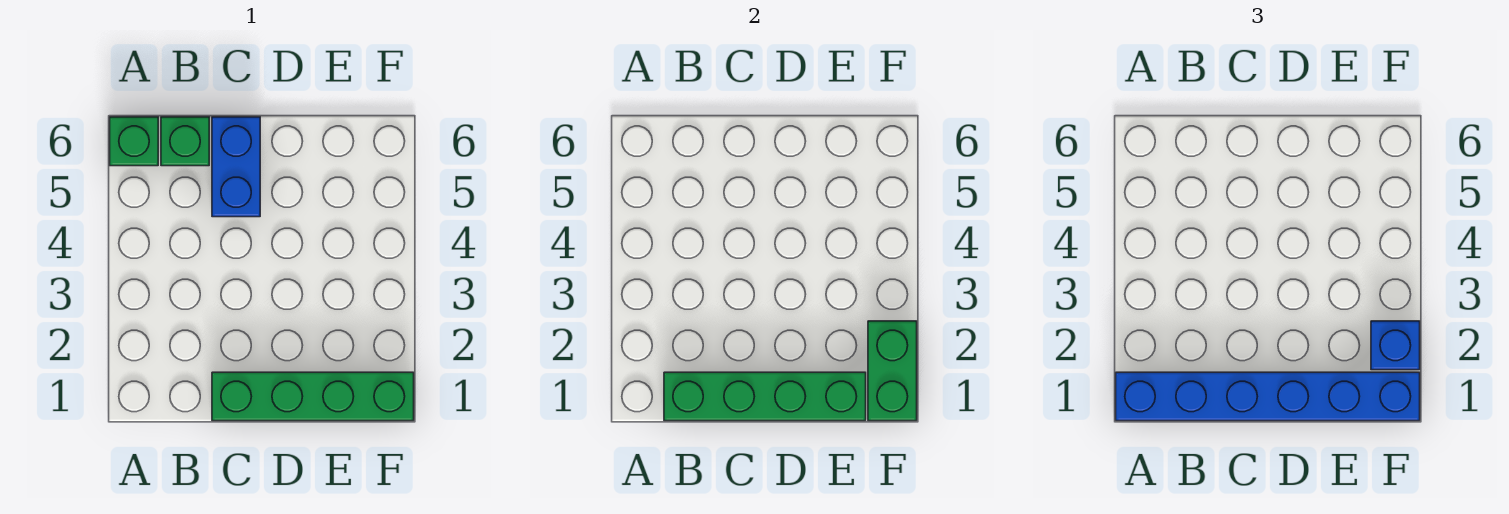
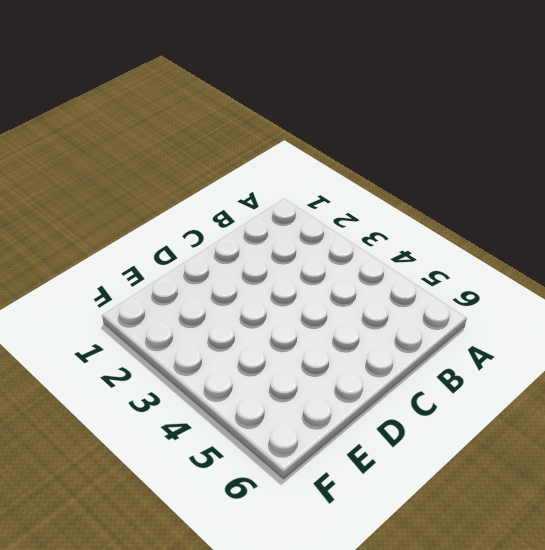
none -> green brick A6 level 1
none -> green brick B6 level 1

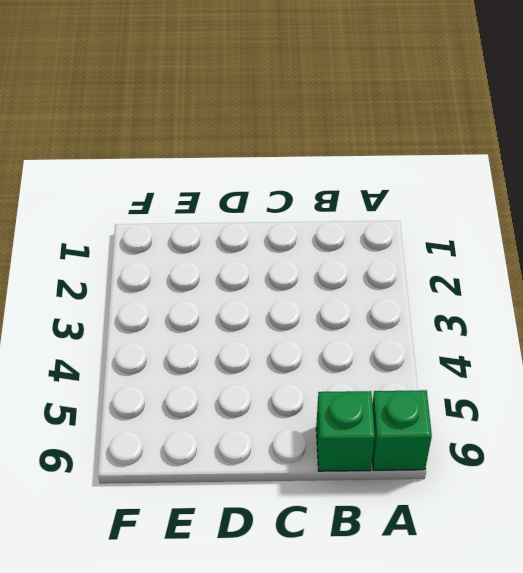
none -> green brick C1:F1 level 1
none -> blue brick C5:C6 level 1

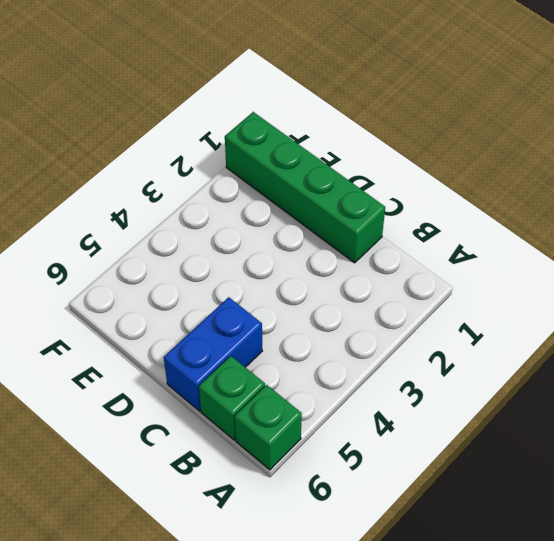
none -> green brick B1:E1 level 2
none -> green brick F1:F2 level 2

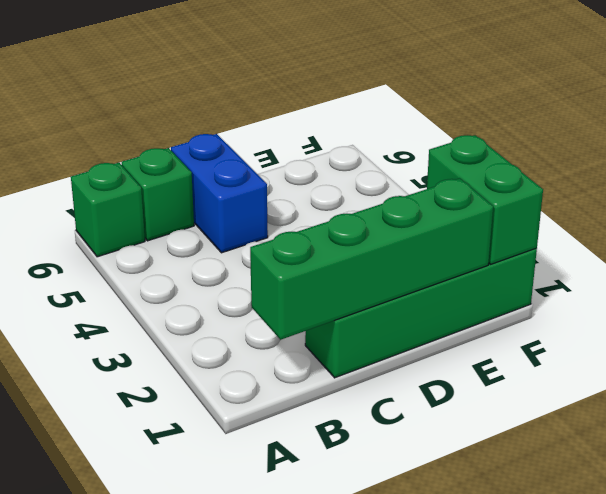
none -> blue brick A1:F1 level 3
none -> blue brick F2 level 3

